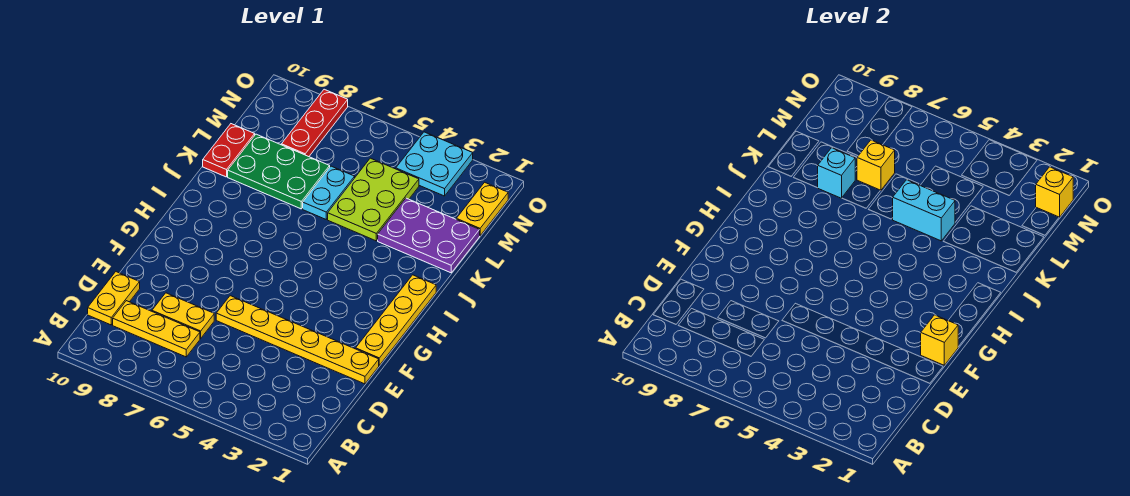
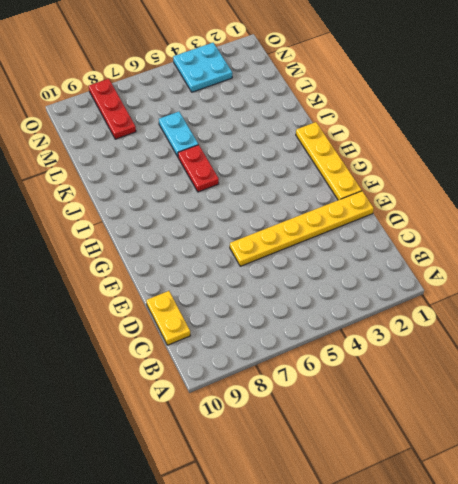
red plate I6:J6 level 1 -> red plate K10:L10 level 1
none -> yellow plate C7:C9 level 1
none -> yellow plate D7:D8 level 1
none -> purple plate K1:L3 level 1

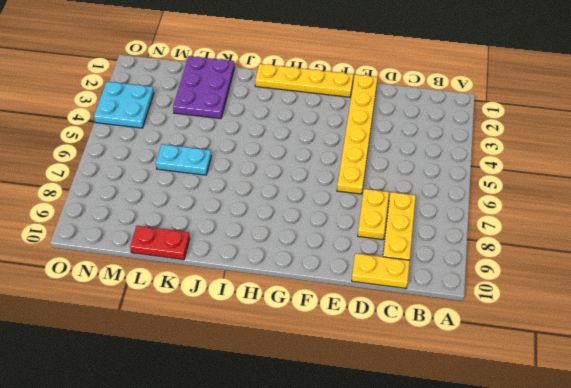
none -> lime plate K4:M5 level 1
none -> green plate K7:L9 level 1
none -> yellow plate M1:N1 level 1

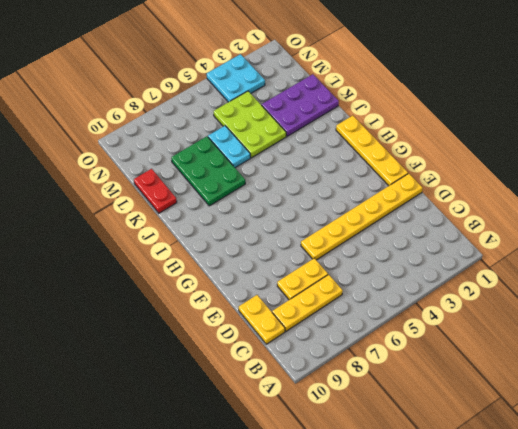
green plate J7:L8 level 1 -> green plate K7:L9 level 1
none -> yellow plate M1:N1 level 1
none -> red plate M8:O8 level 1
none -> yellow brick F1 level 2

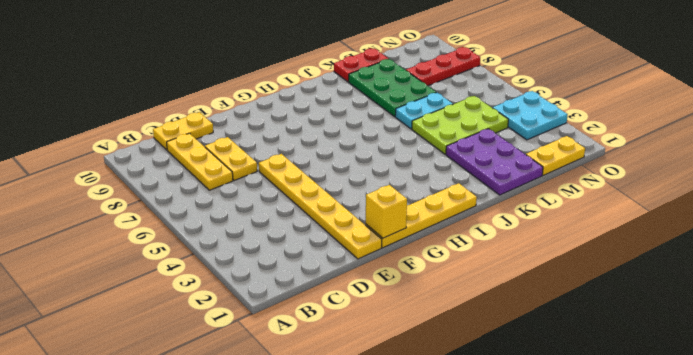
none -> cyan brick K4:K5 level 2
none -> cyan brick K8 level 2
none -> yellow brick L7 level 2

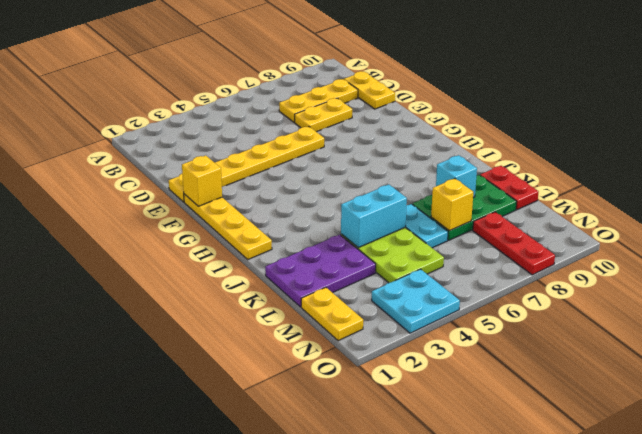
none -> yellow brick N1 level 2

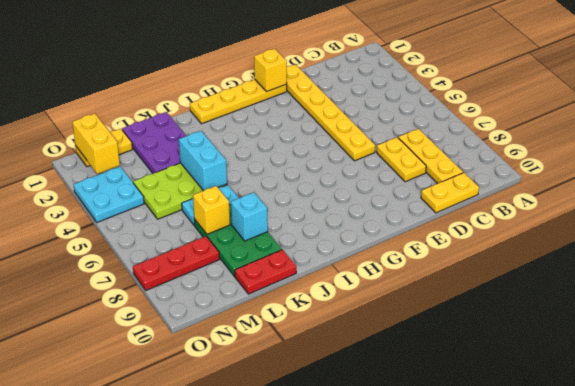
yellow brick N1:N2 level 2 -> yellow brick N1 level 2

